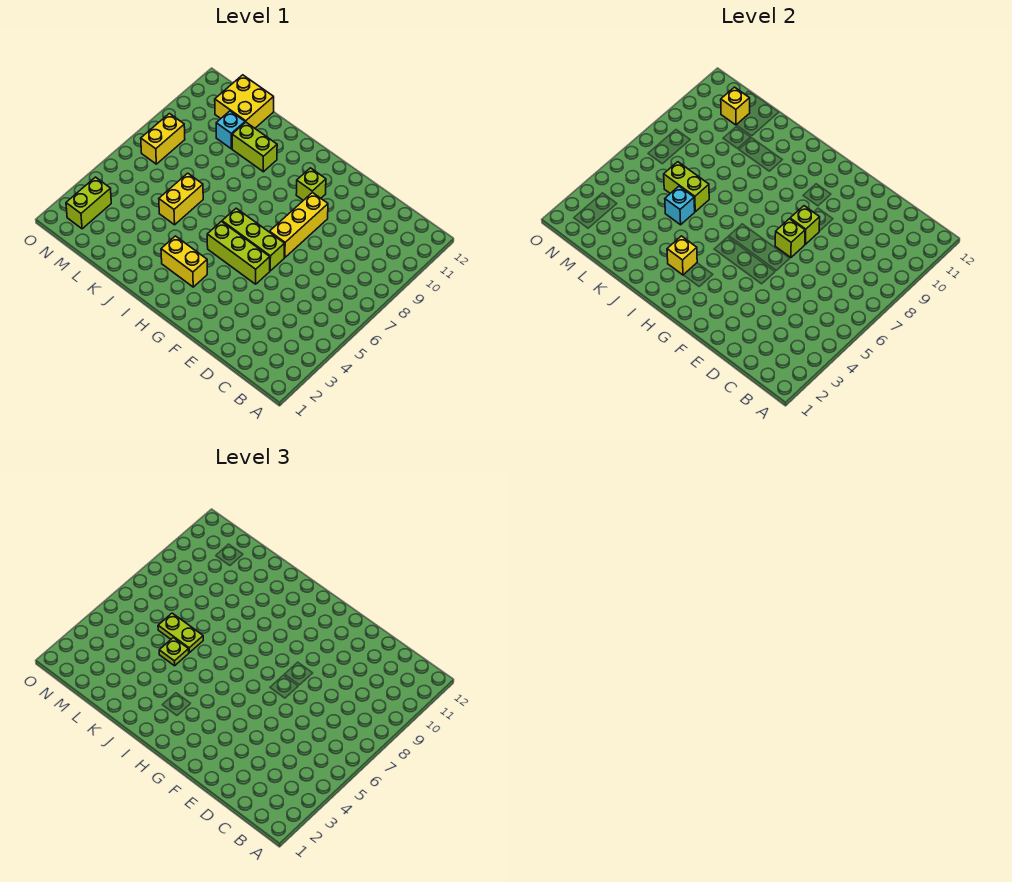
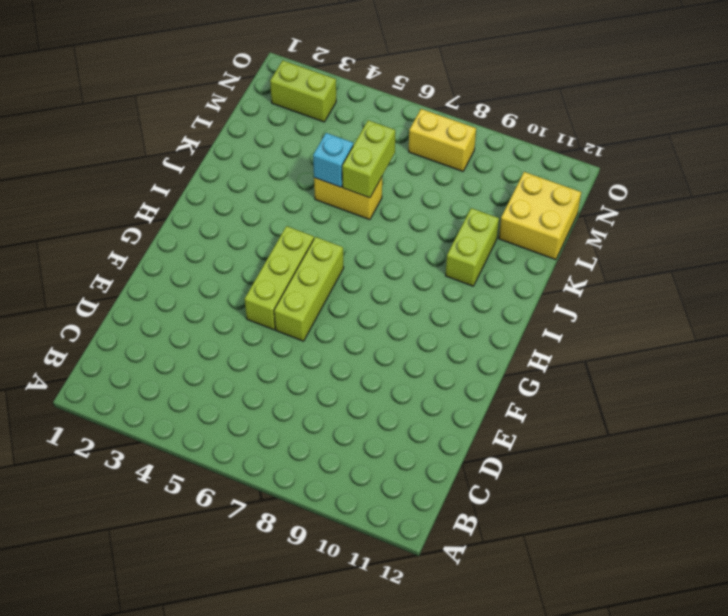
none -> yellow brick F7:F9 level 1
none -> lime brick G10 level 1
none -> yellow brick H3:I3 level 1

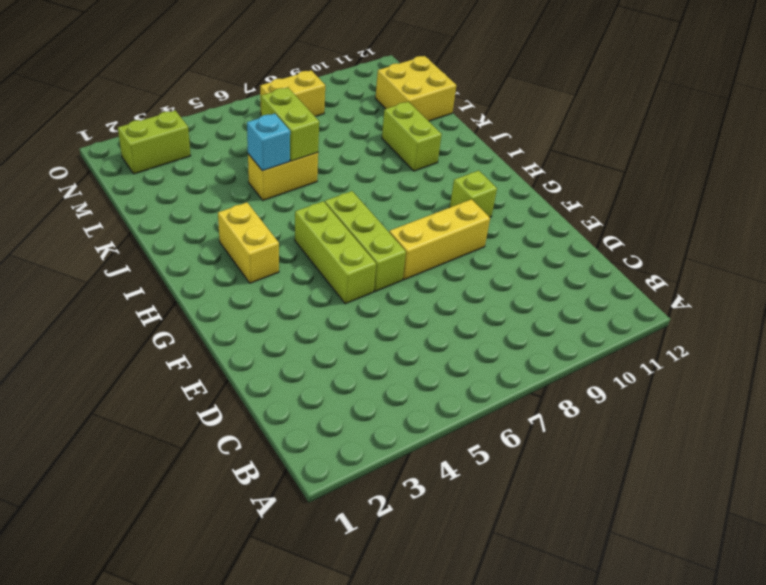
none -> cyan brick L10 level 1
none -> lime brick F7 level 2
none -> lime brick F8 level 2

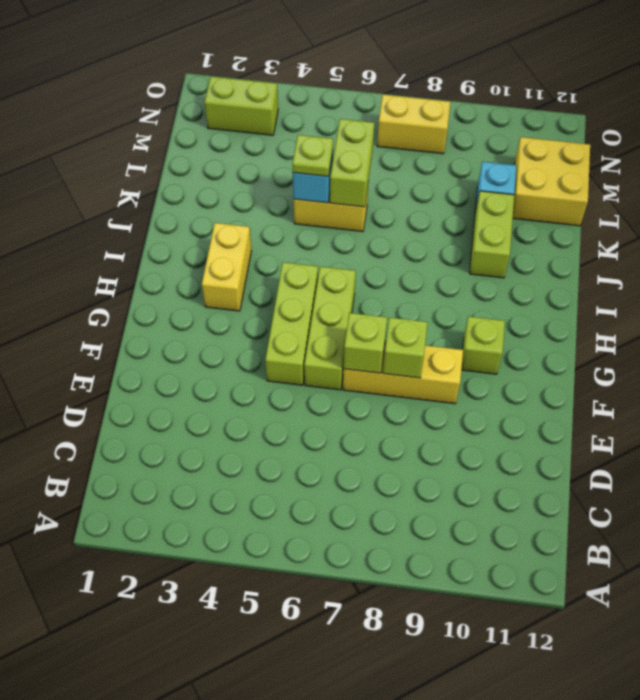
none -> yellow brick I3 level 2
none -> yellow brick M11 level 2
none -> lime plate K6:L6 level 3

